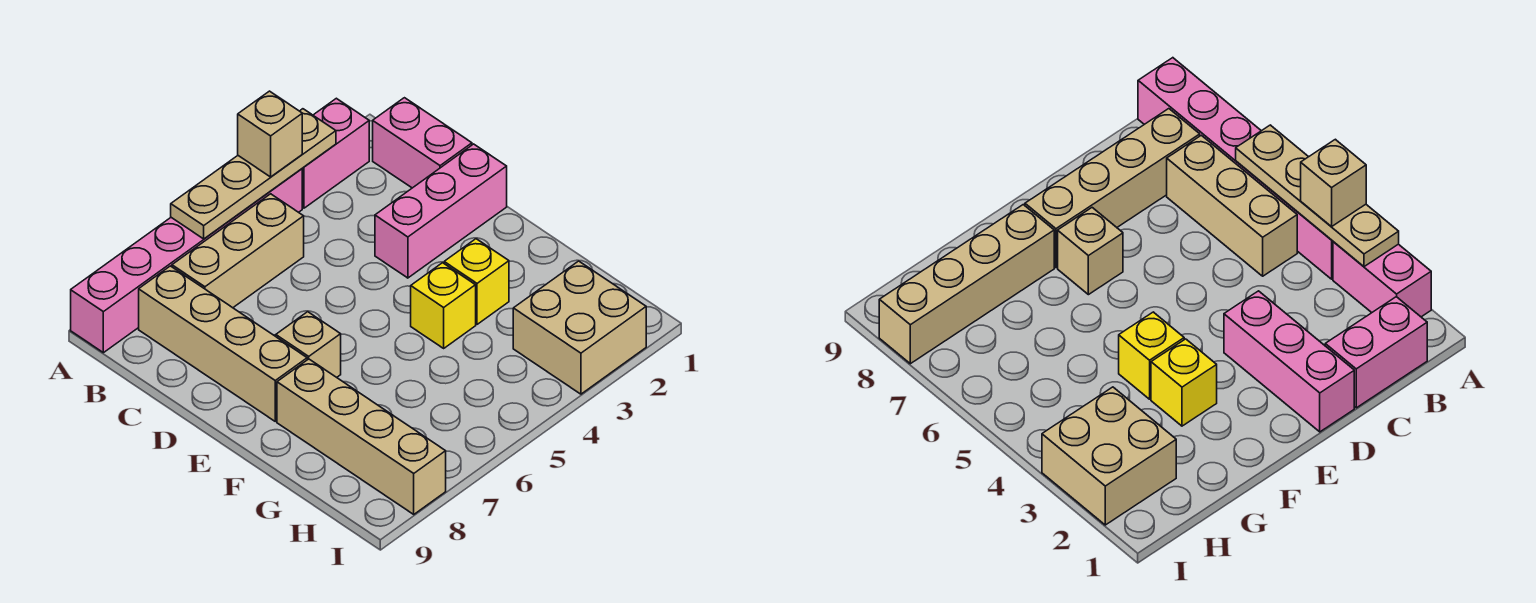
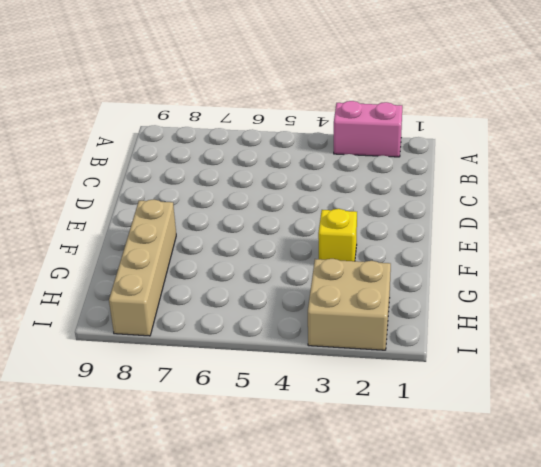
none -> pink brick A4:A9 level 1
none -> pink brick B1:C1 level 1
none -> tan brick B5:B7 level 1

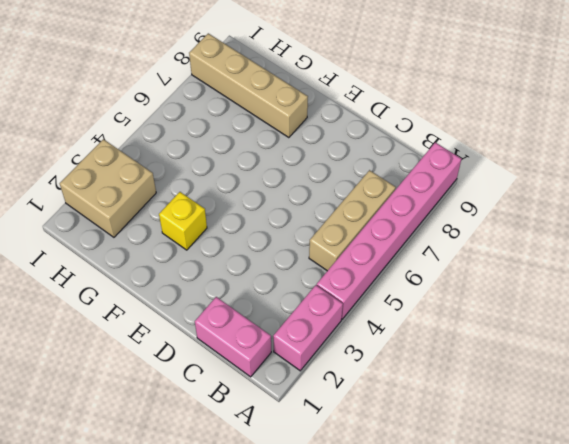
none -> tan brick B8:E8 level 1
none -> pink brick D1:D3 level 1
none -> tan brick E7 level 1

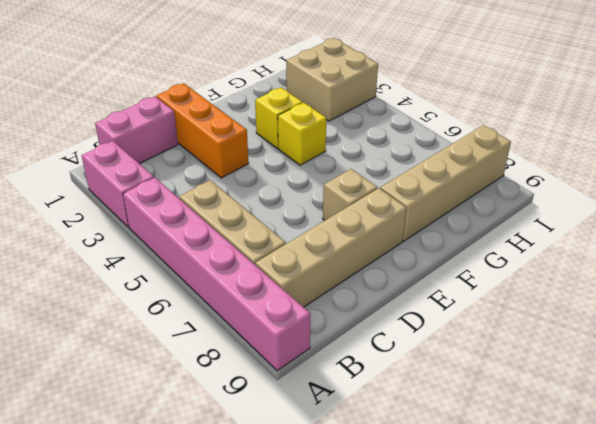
orange brick D1:D3 level 1 -> pink brick D1:D3 level 1
none -> tan plate A3:A6 level 2
none -> tan brick A4 level 3

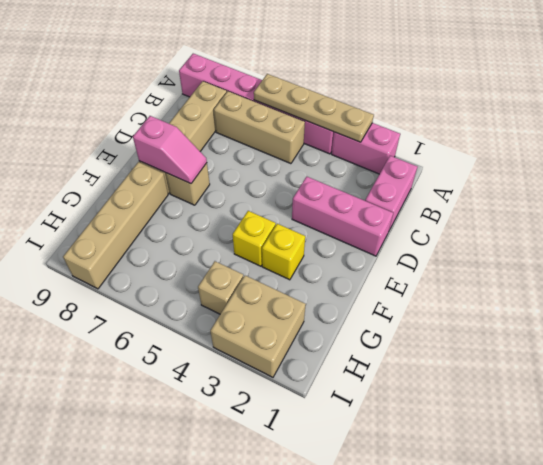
pink slope E7:E8 level 2 top 8 -> none
tan brick H4 level 1 -> tan brick A4 level 3

